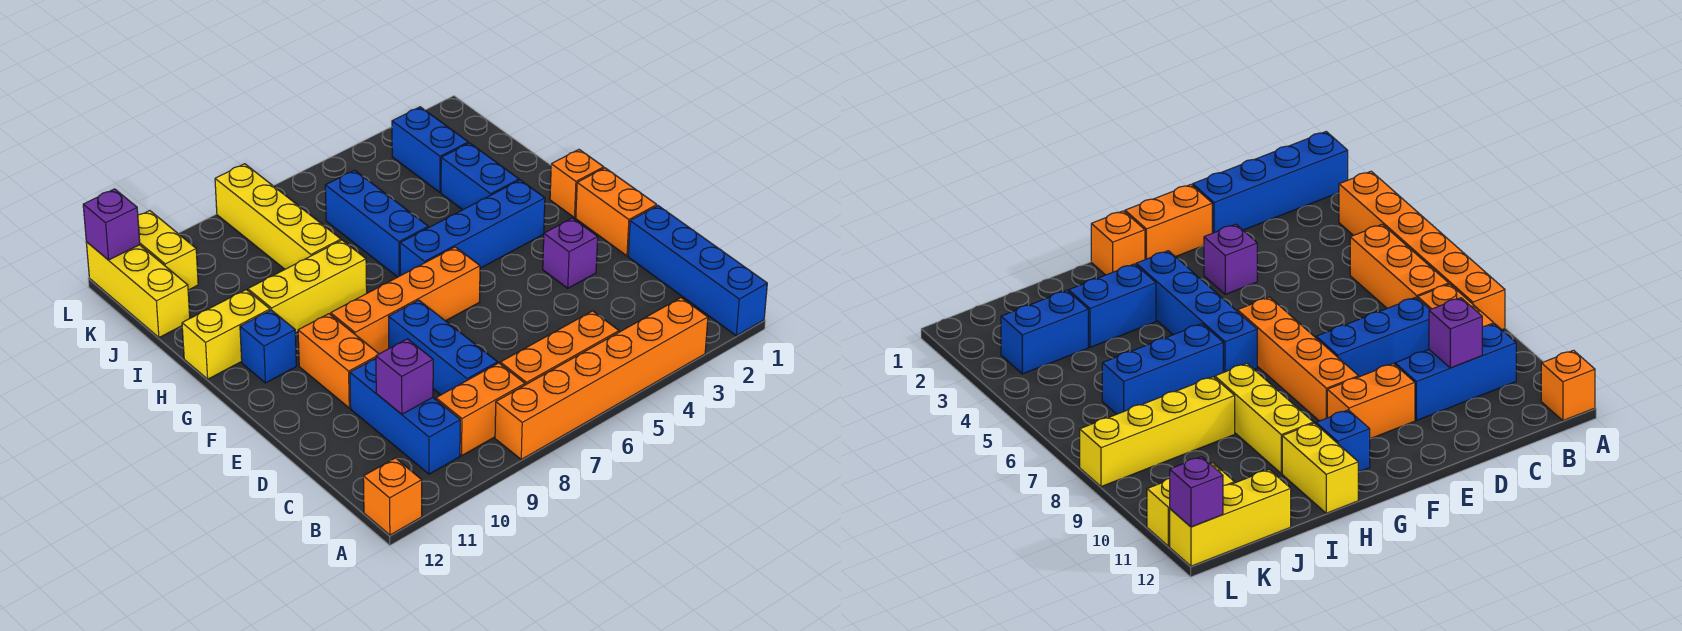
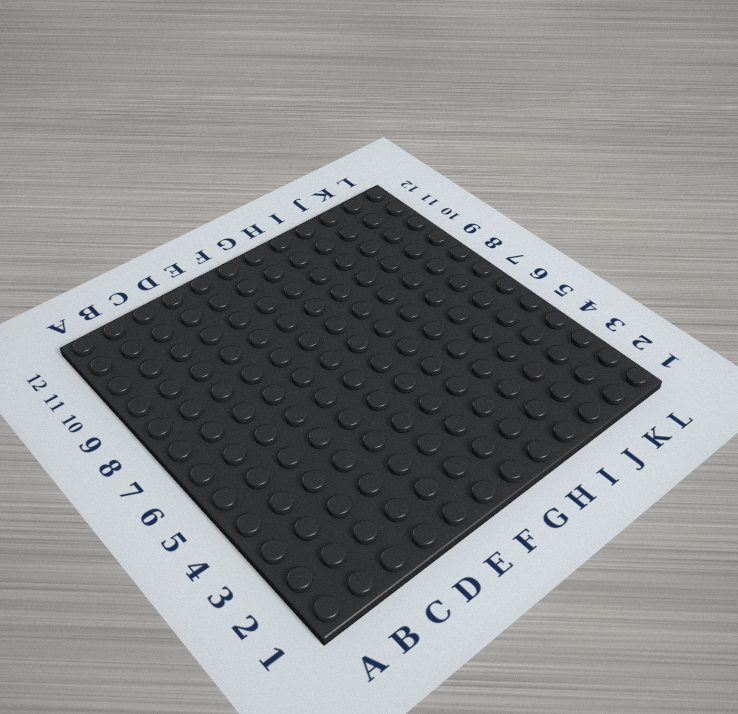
none -> blue brick A1:D1 level 1
none -> orange brick A3:A8 level 1
none -> orange brick A12 level 1

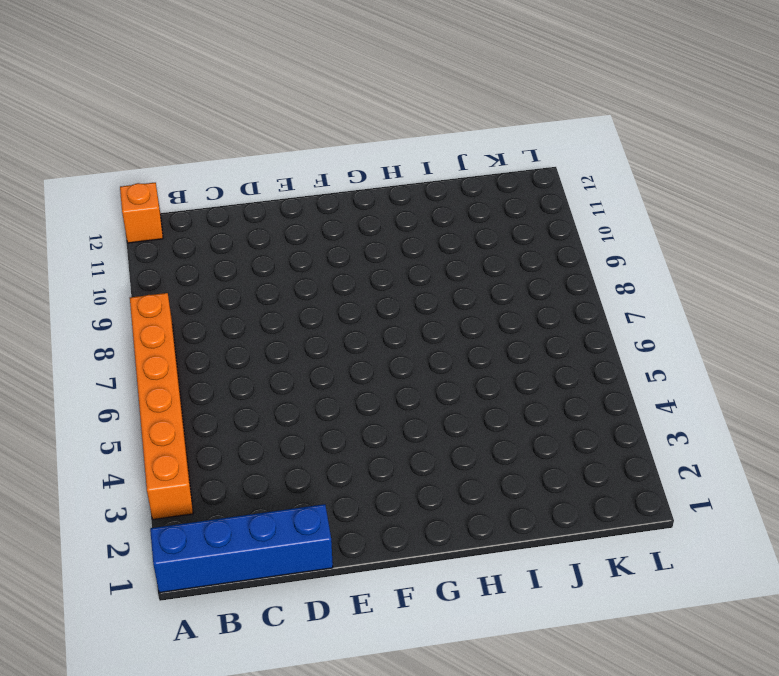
none -> orange brick B5:B7 level 1
none -> orange brick B8:B9 level 1
none -> blue brick B10:D10 level 1

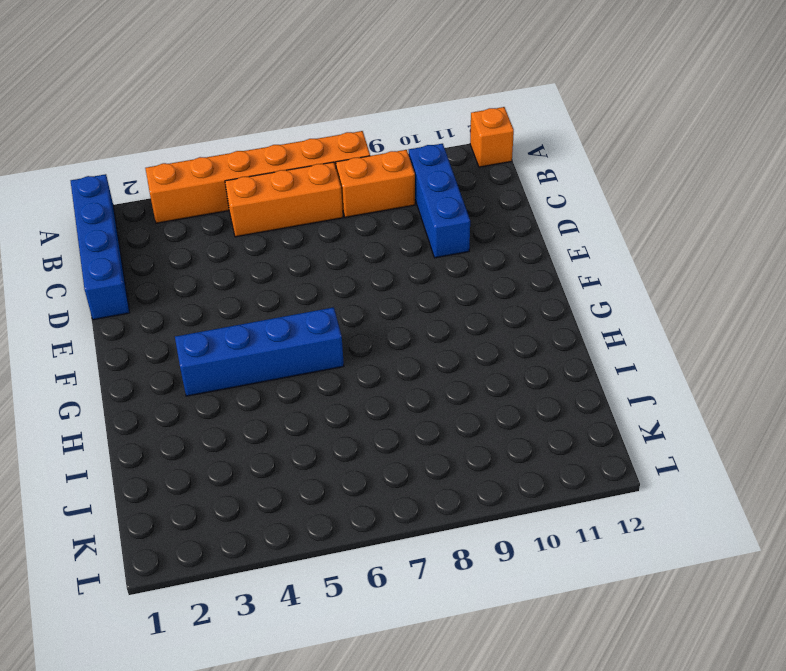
none -> blue brick C8:E8 level 1
none -> orange brick E1:F1 level 1
none -> purple brick E3 level 1

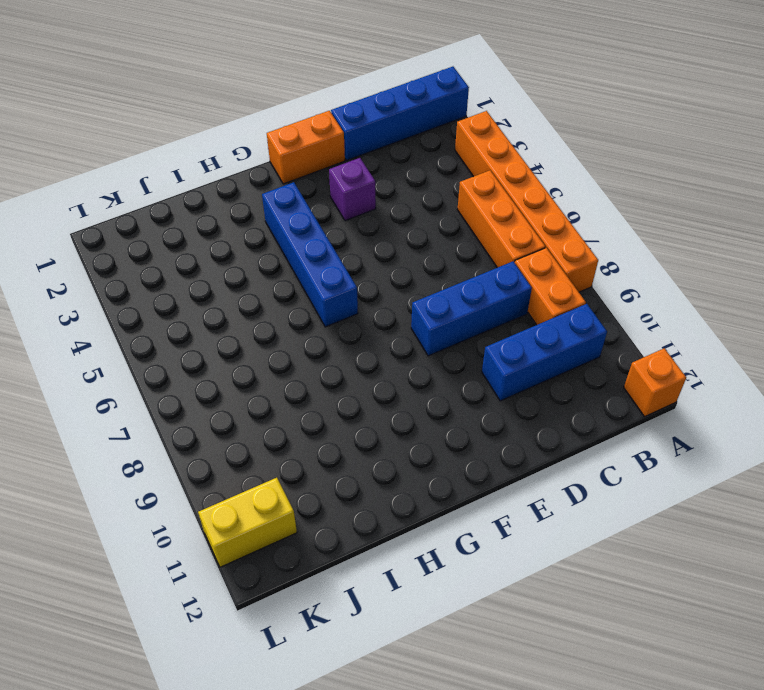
none -> orange brick E10:F10 level 1
none -> orange brick F6:F9 level 1
none -> orange brick G1 level 1

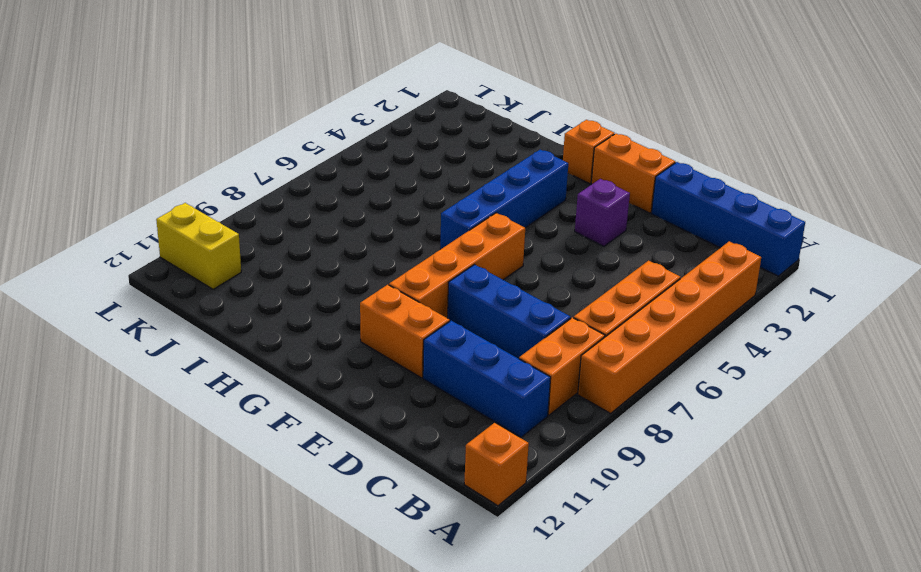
none -> blue brick G11 level 1
none -> blue brick H3:I3 level 1
none -> blue brick H6:J6 level 1

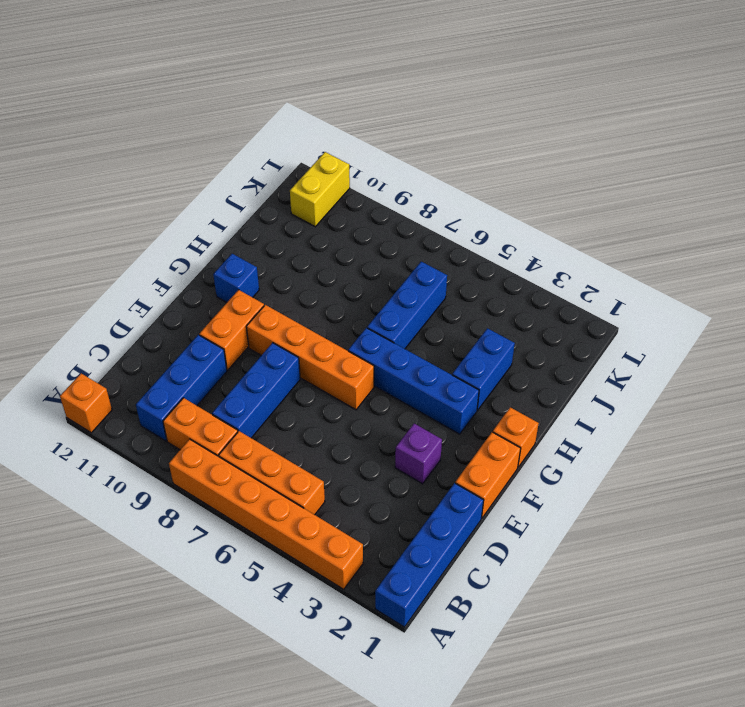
none -> yellow brick H8:H10 level 1
none -> yellow brick H11:H12 level 1
none -> yellow brick I8:L8 level 1

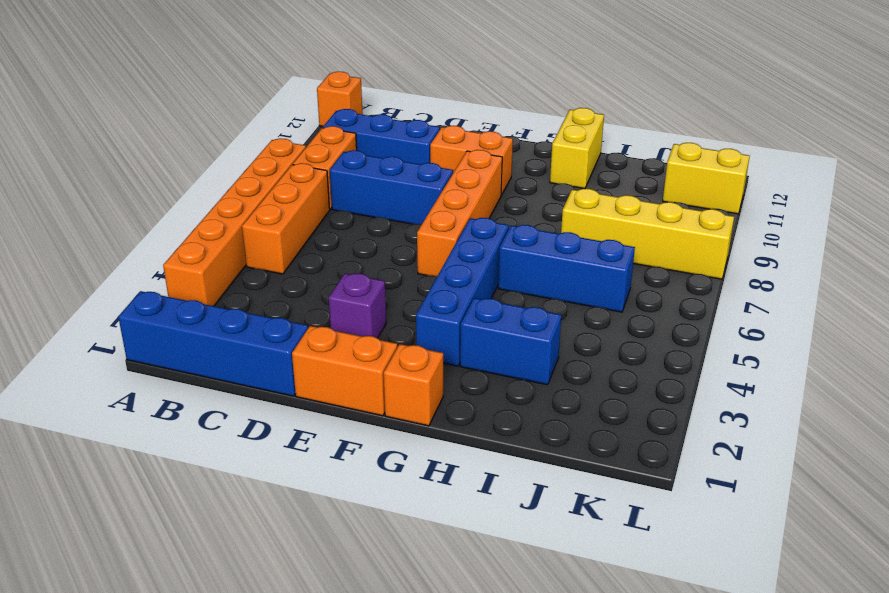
none -> blue brick G11 level 1
none -> yellow brick H8:H10 level 1
none -> blue brick J3:K3 level 1

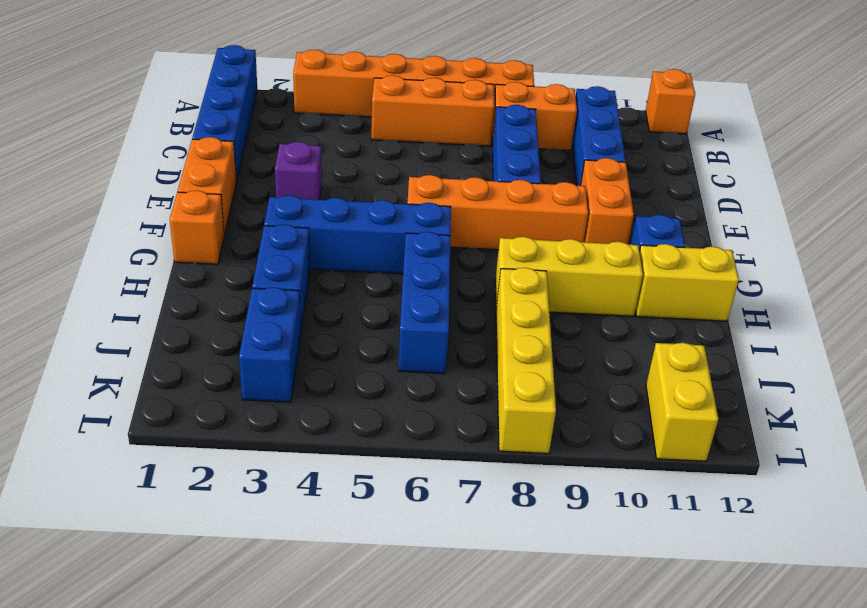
none -> yellow brick J12:L12 level 1
none -> purple brick C10 level 2
none -> purple brick L12 level 2

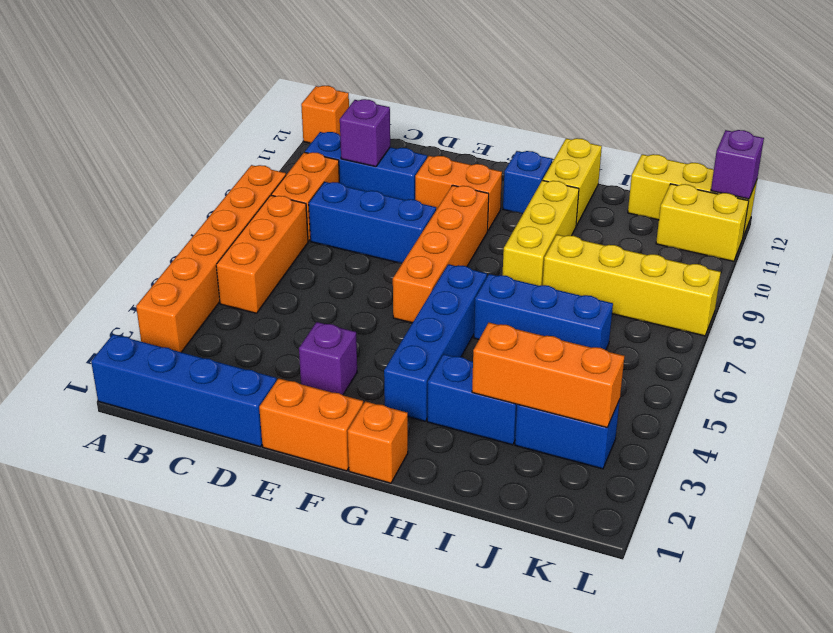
orange brick I3:K3 level 2 -> none

